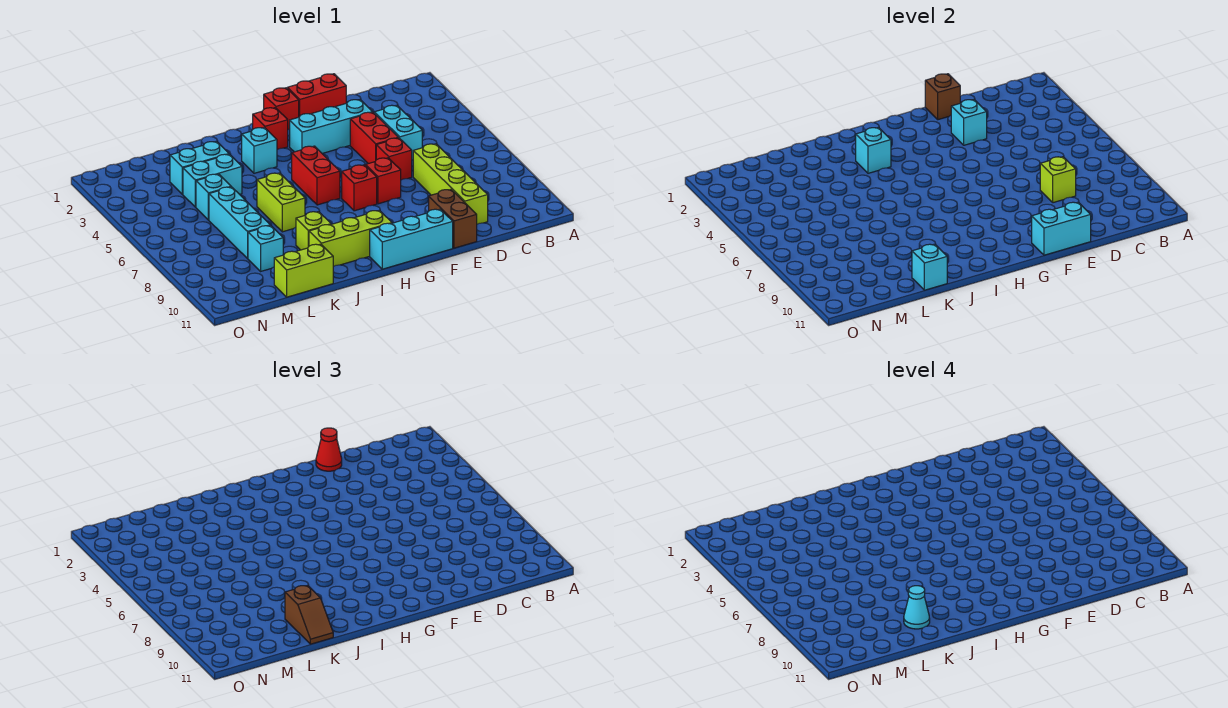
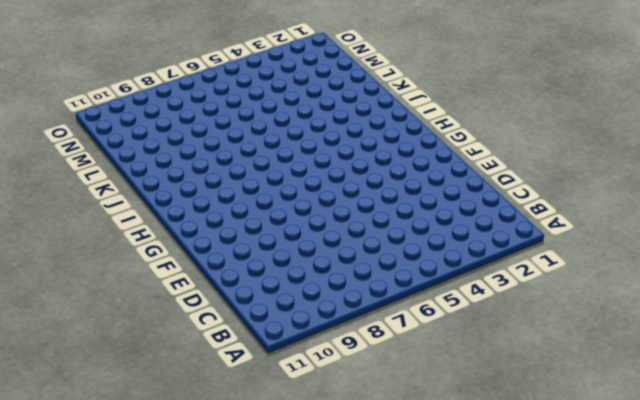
none -> cyan brick D4:D5 level 1
none -> lime brick D7:D10 level 1
none -> red brick E1:F1 level 1
none -> cyan brick E3:G3 level 1

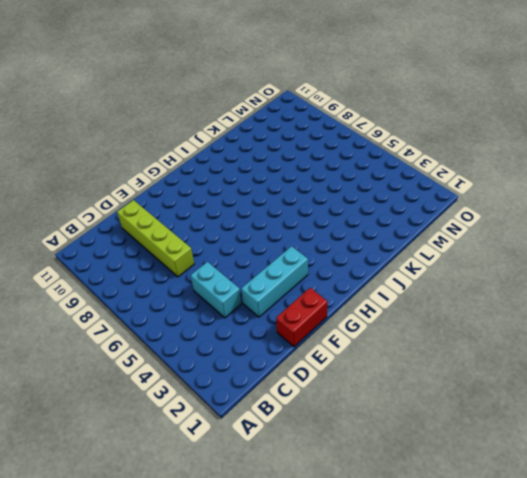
none -> red brick E4:E5 level 1
none -> red brick E6 level 1
none -> brown brick E10:E11 level 1
none -> red brick F7 level 1

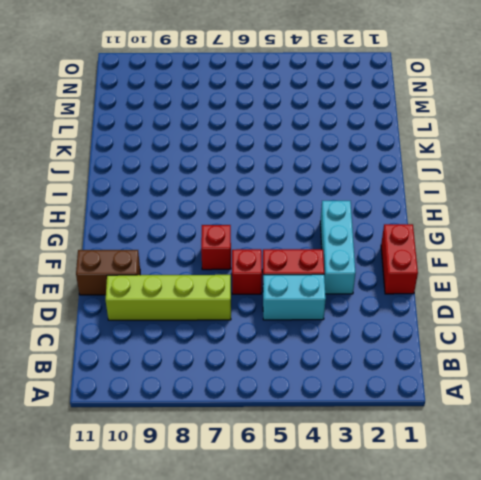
none -> cyan brick F11:H11 level 1
none -> red brick G1 level 1
none -> red brick G7 level 1
none -> red brick H2 level 1

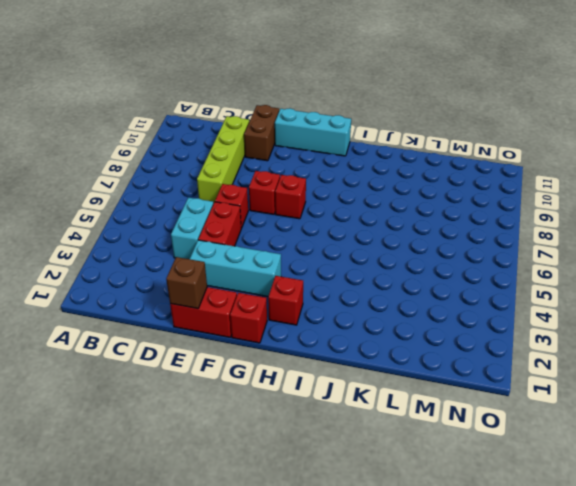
none -> red brick H5:H6 level 1
none -> lime brick H10:J10 level 1
none -> cyan brick I3 level 1
none -> lime brick J6:J7 level 1

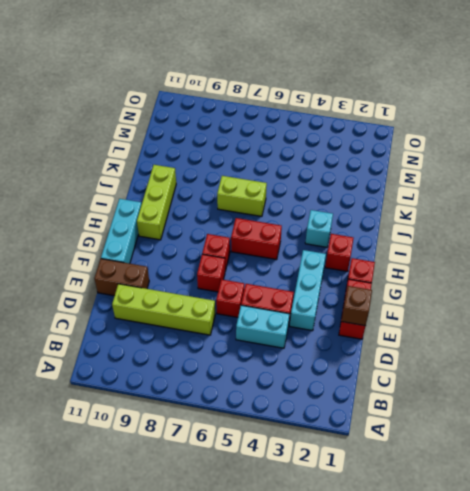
none -> lime brick J9 level 1
none -> cyan brick K3:L3 level 1
none -> cyan brick K4:L4 level 1
none -> lime brick K11:L11 level 1

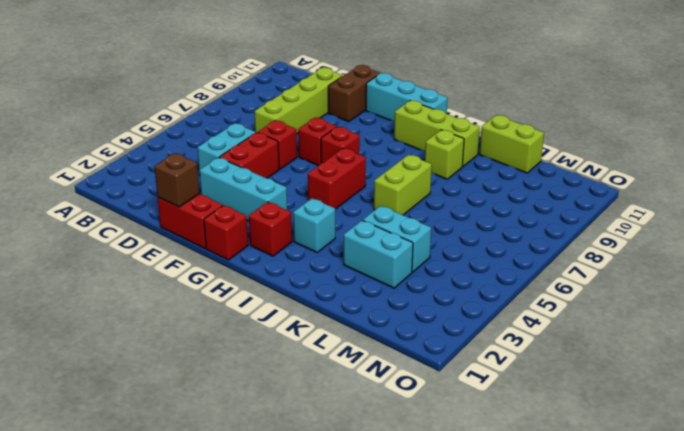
none -> cyan brick L5 level 1
none -> cyan brick L6:L8 level 1
none -> cyan brick L9 level 1
none -> lime brick D8 level 2

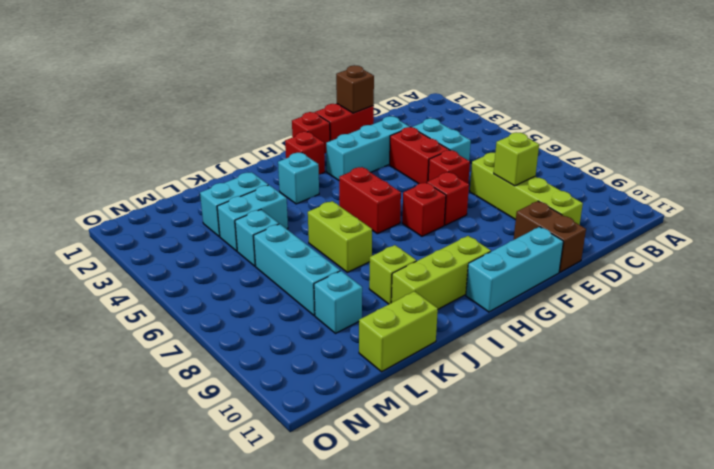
none -> cyan brick E3 level 2
none -> cyan brick E11:F11 level 2
none -> cyan brick I3 level 2
none -> cyan brick K11 level 2

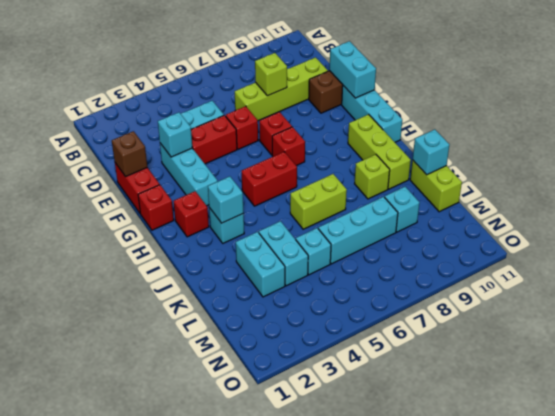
none -> red cone E1 level 3
none -> brown slope K10:K11 level 3 top 10
none -> cyan cone K10 level 4

